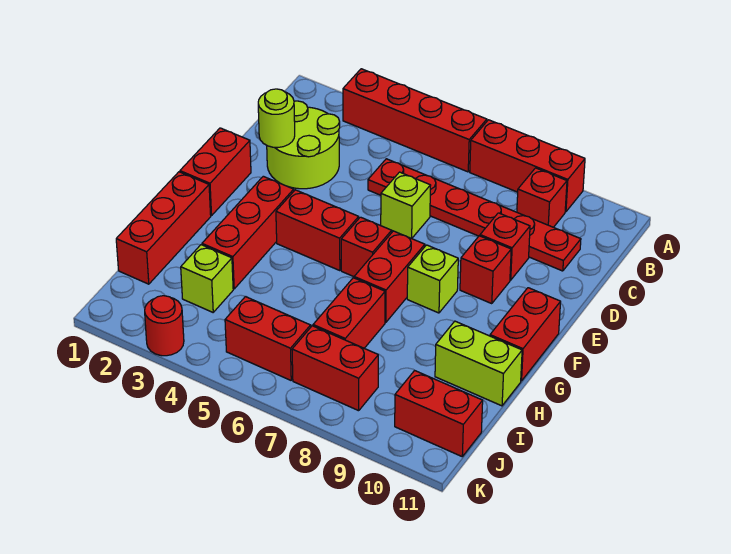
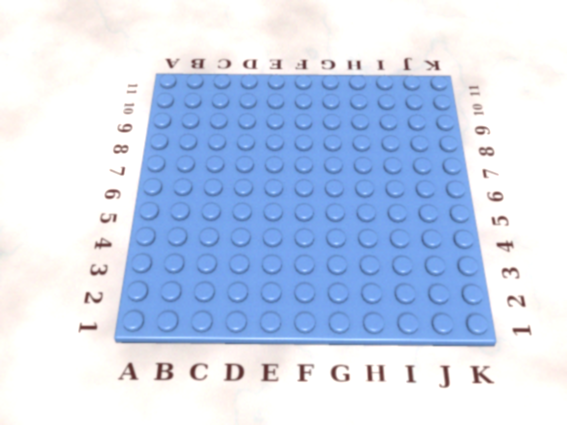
none -> red brick A3:A6 level 1
none -> red brick A7:A9 level 1
none -> red brick B9 level 1

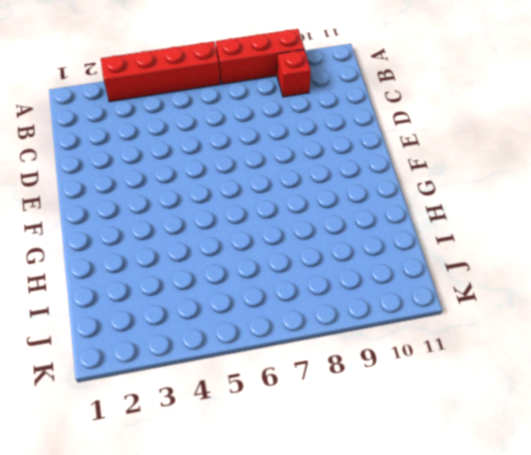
none -> lime round brick C2:D3 level 1
none -> red plate C5:C10 level 1
none -> lime brick D6 level 1

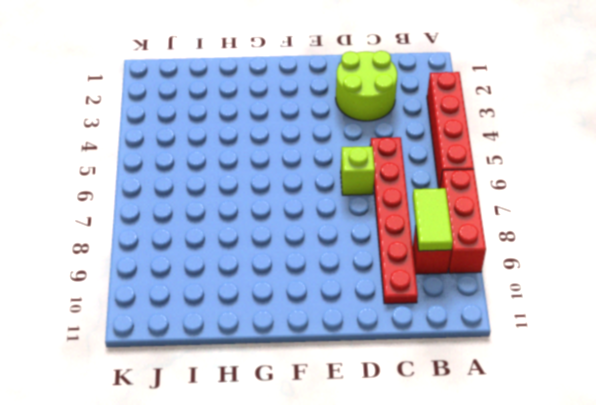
lime tile B8:B9 level 2 -> none
none -> red brick D9 level 1
none -> red brick E1:F1 level 1
none -> red brick E9 level 1

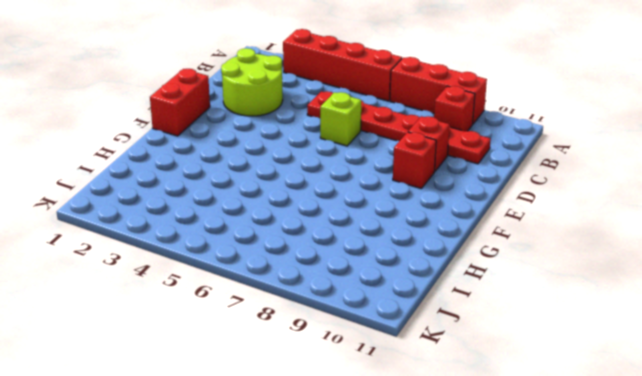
none -> red brick F3:H3 level 1
none -> red brick F4:F5 level 1
none -> red brick F6 level 1

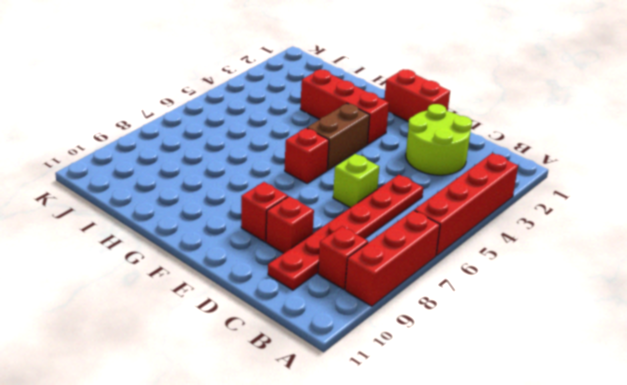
brown brick F4:F5 level 1 -> red brick F4:F5 level 1
none -> red brick F7:G7 level 1
none -> lime brick F8 level 1
none -> red brick F11:G11 level 1

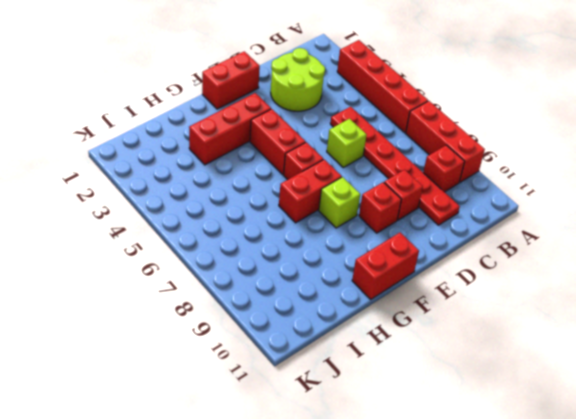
none -> red brick G1:I1 level 1
none -> red brick H7:I7 level 1
none -> lime brick H10:H11 level 1

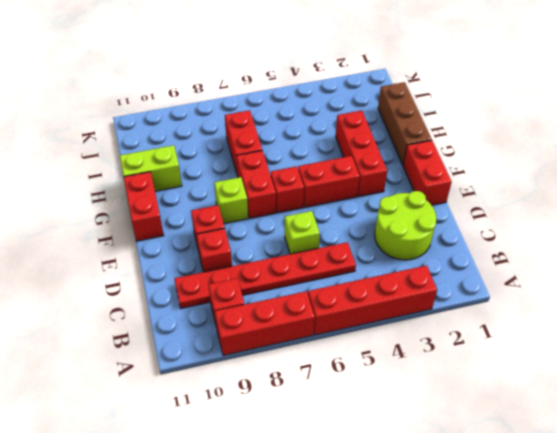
brown brick G1:I1 level 1 -> red brick G1:I1 level 1
none -> lime brick I3 level 1
none -> red brick J5:J6 level 1
none -> red brick J7:J8 level 1

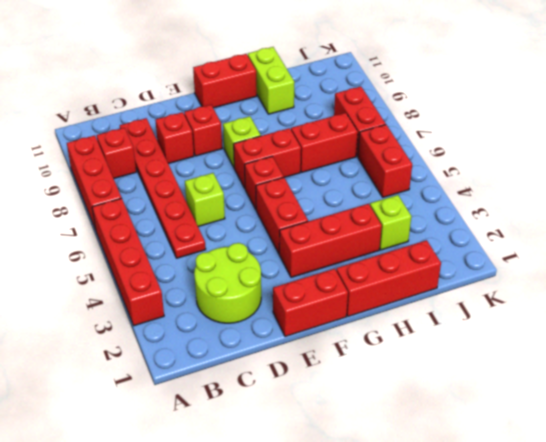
none -> red brick J10:J11 level 1
none -> red round brick K3 level 1
none -> lime round brick D2 level 2

